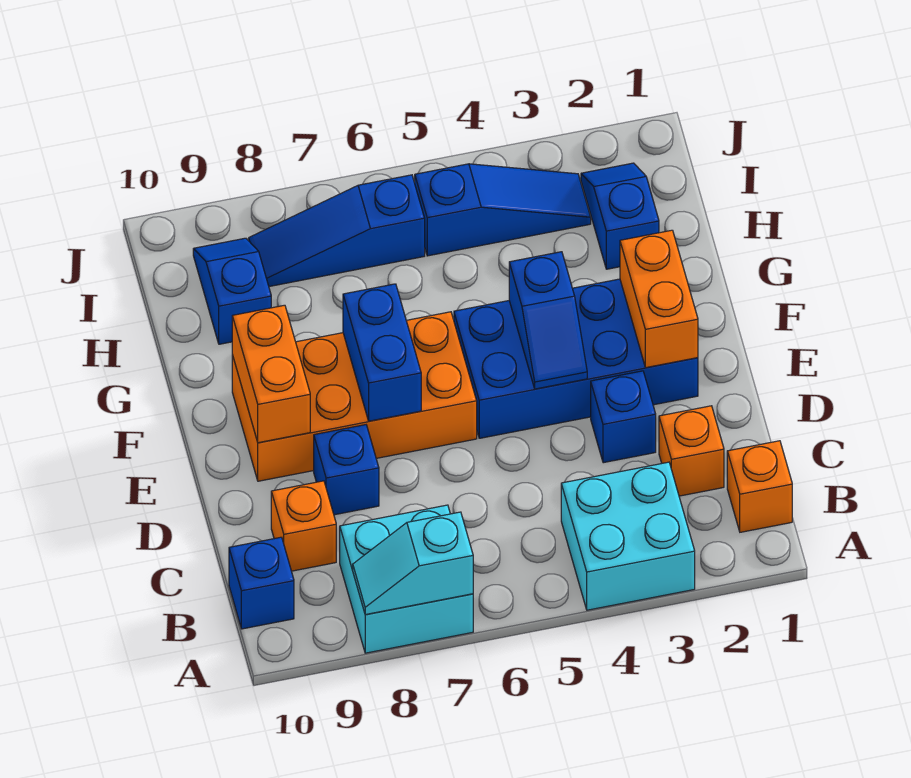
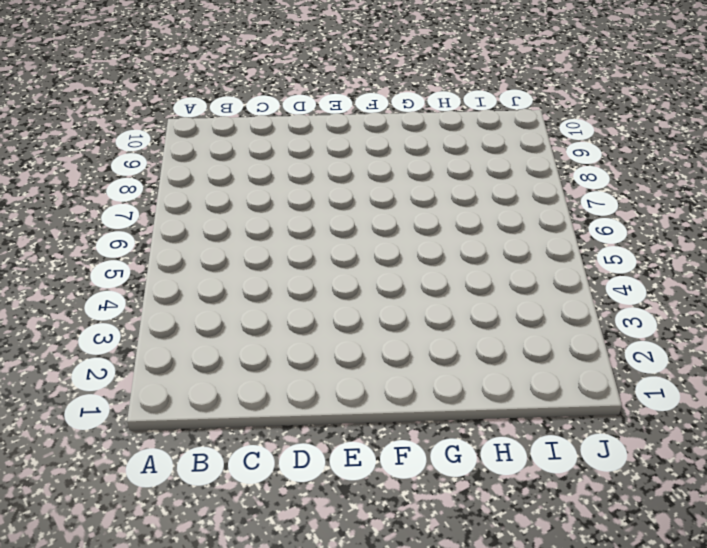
none -> cyan brick A3:B4 level 1
none -> cyan brick A7:B8 level 1
none -> orange brick B1 level 1

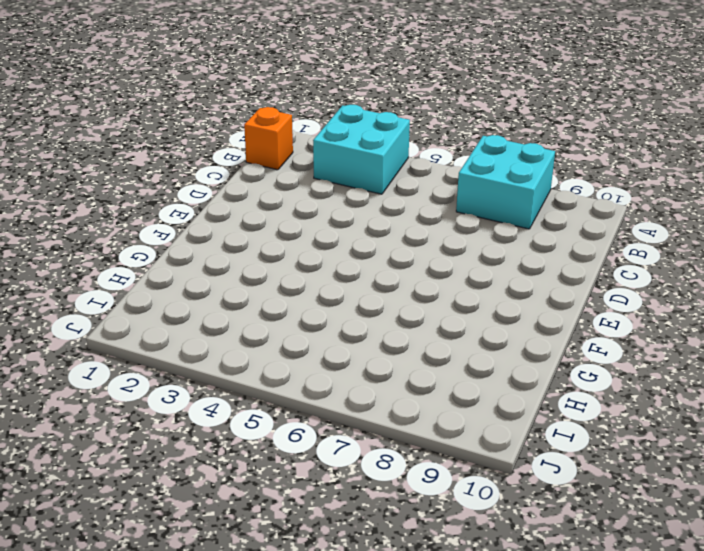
none -> blue brick B10 level 1
none -> orange brick C2 level 1
none -> orange brick C9 level 1

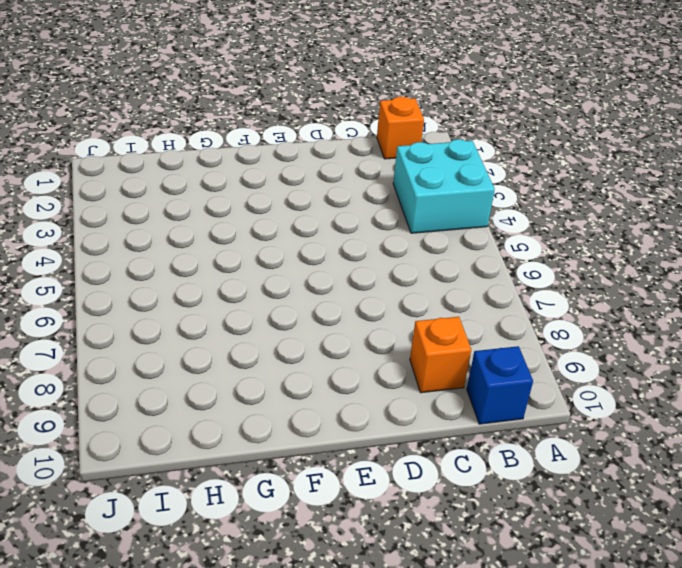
none -> cyan brick A7:B8 level 1
none -> orange brick C2 level 1
none -> blue brick D3 level 1

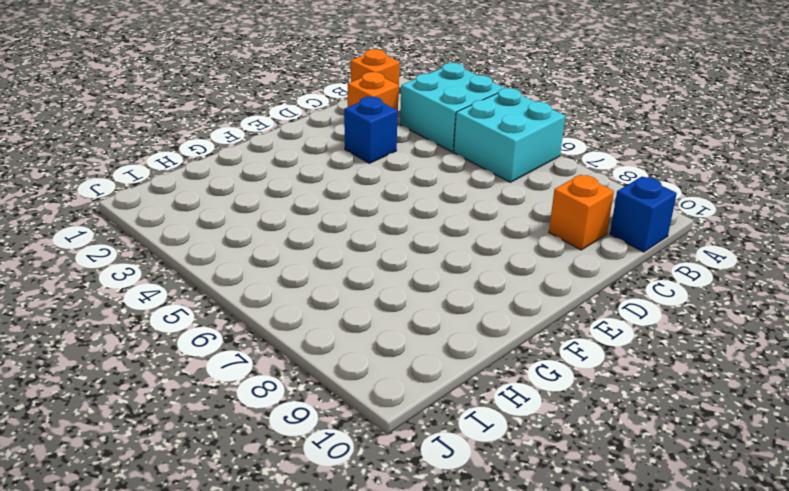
cyan brick A5:B6 level 1 -> cyan brick A7:B8 level 1
none -> blue brick D8 level 1
none -> blue brick E2:F5 level 1
none -> orange brick E6:F9 level 1

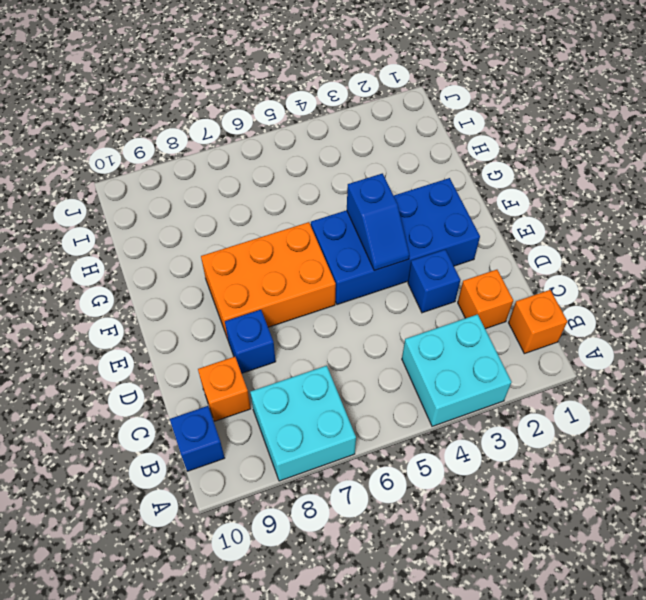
orange brick E6:F8 level 1 -> orange brick E6:F9 level 1
none -> blue slope H2:I2 level 1 top H
none -> blue slope H9:I9 level 1 top H
none -> blue slope I3:I5 level 1 top 5

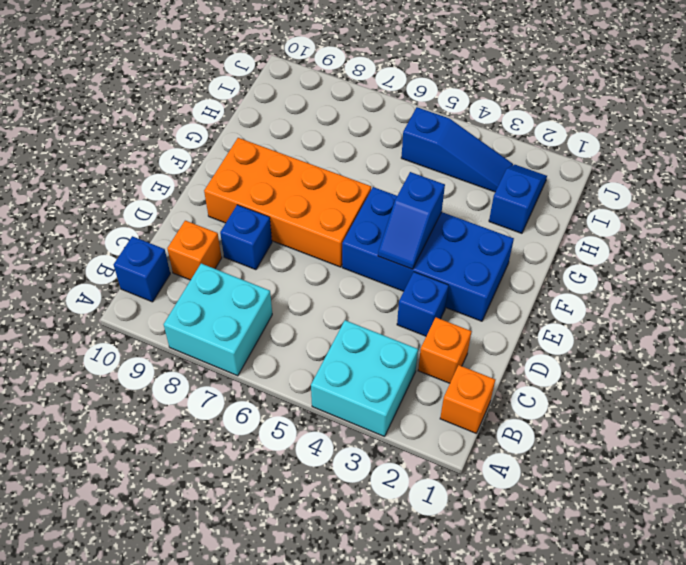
none -> blue slope H9:I9 level 1 top H
none -> blue slope I6:I8 level 1 top 6
none -> cyan slope A7:A8 level 2 top 7

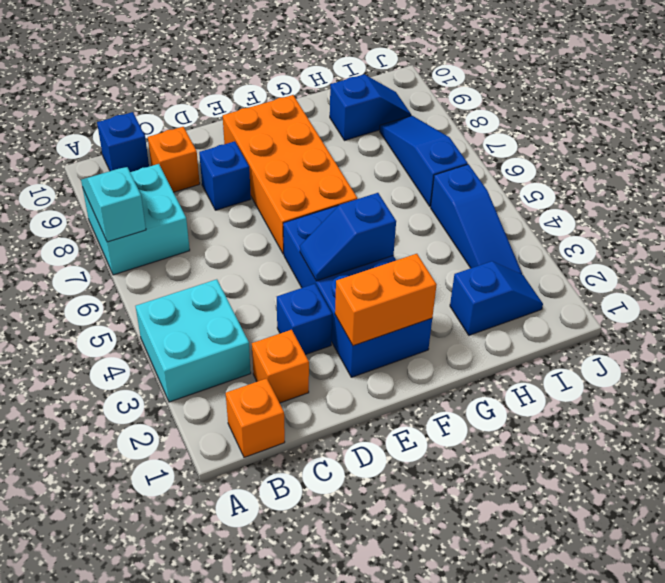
none -> blue brick E7:F7 level 2
none -> orange brick E9:F9 level 2

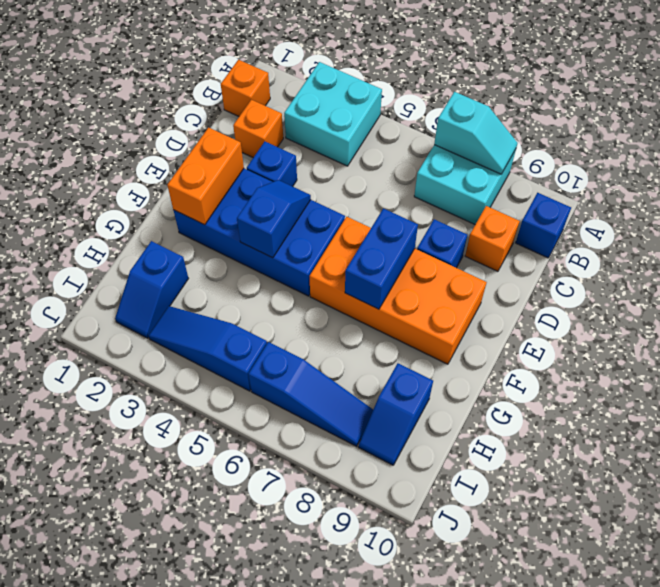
none -> orange brick E9:F9 level 2

